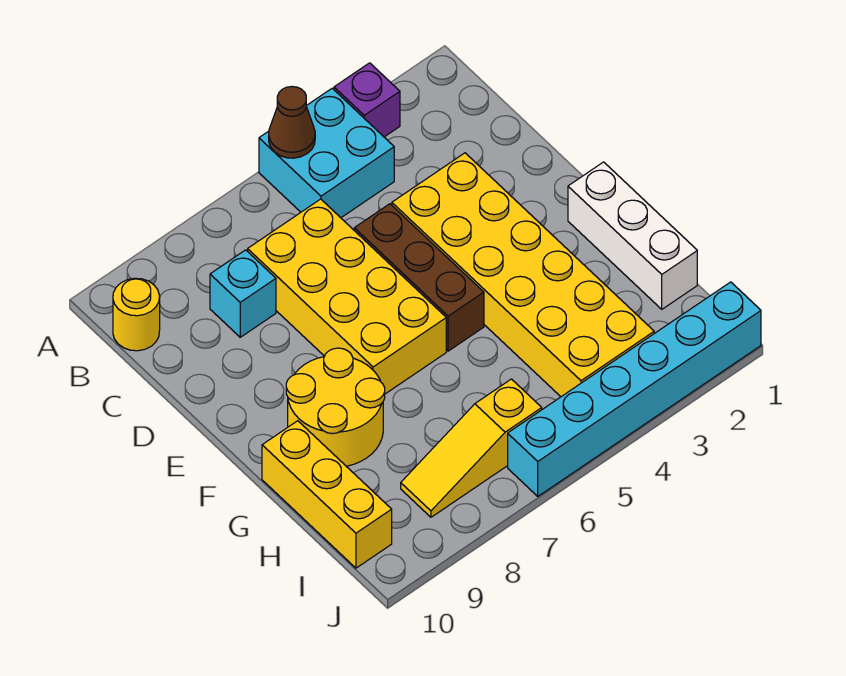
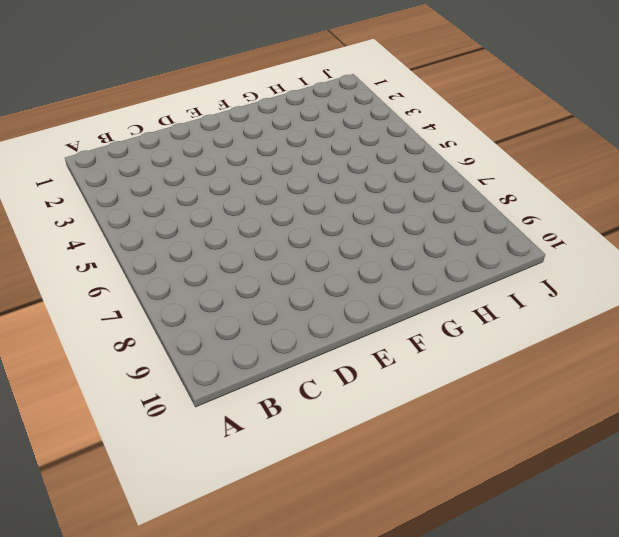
none -> purple brick A3 level 1
none -> cyan brick A4:B5 level 1
none -> yellow round brick B10 level 1

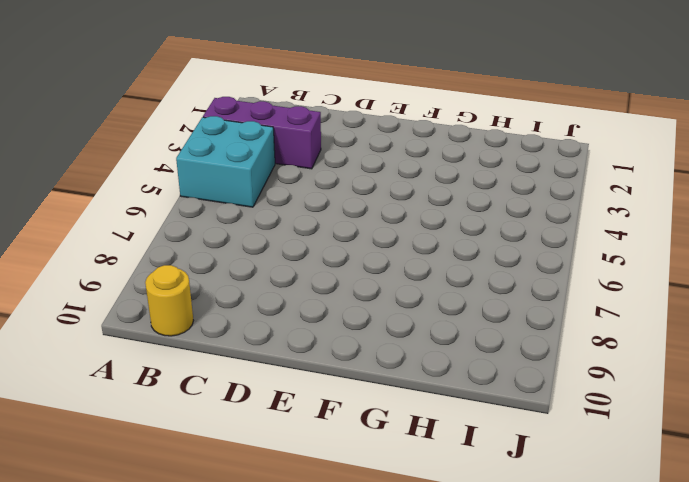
purple brick A3:C3 level 1 -> purple brick A3 level 1
none -> yellow brick C6:F7 level 1
none -> cyan brick C8 level 1
none -> yellow brick D3:I4 level 1

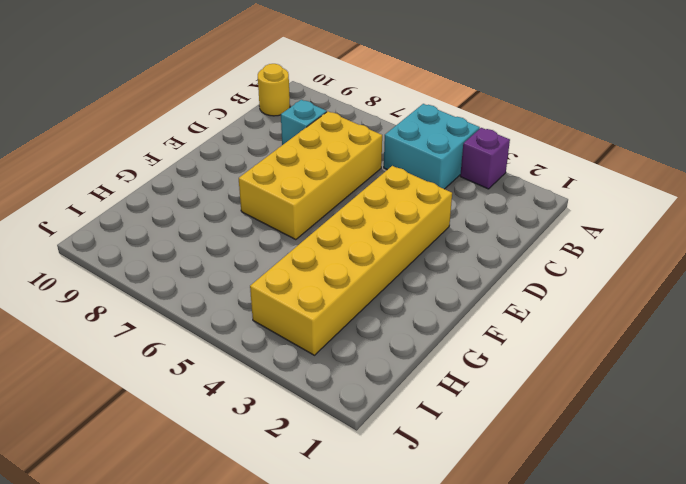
none -> brown brick D5:F5 level 1
none -> white brick F1:H1 level 1
none -> yellow round brick F8:G9 level 1

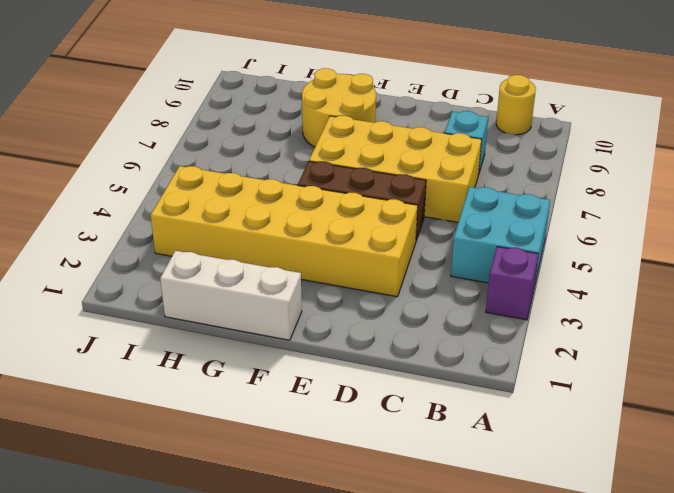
none -> yellow brick G10:I10 level 1
none -> yellow slope I6:I8 level 1 top 6
none -> cyan brick J1:J6 level 1

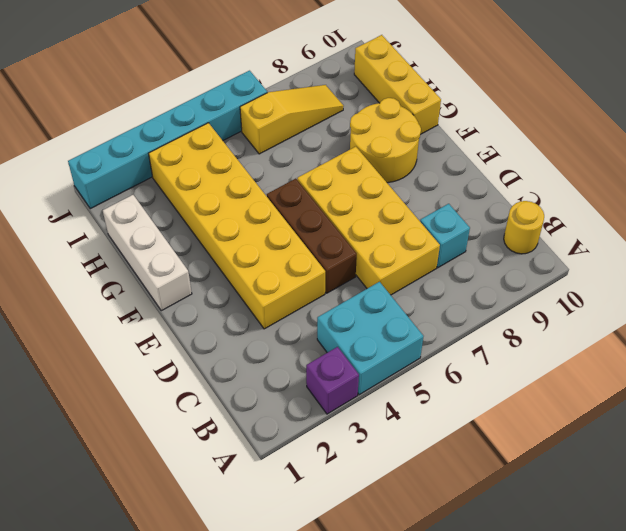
none -> brown cone A5 level 2

